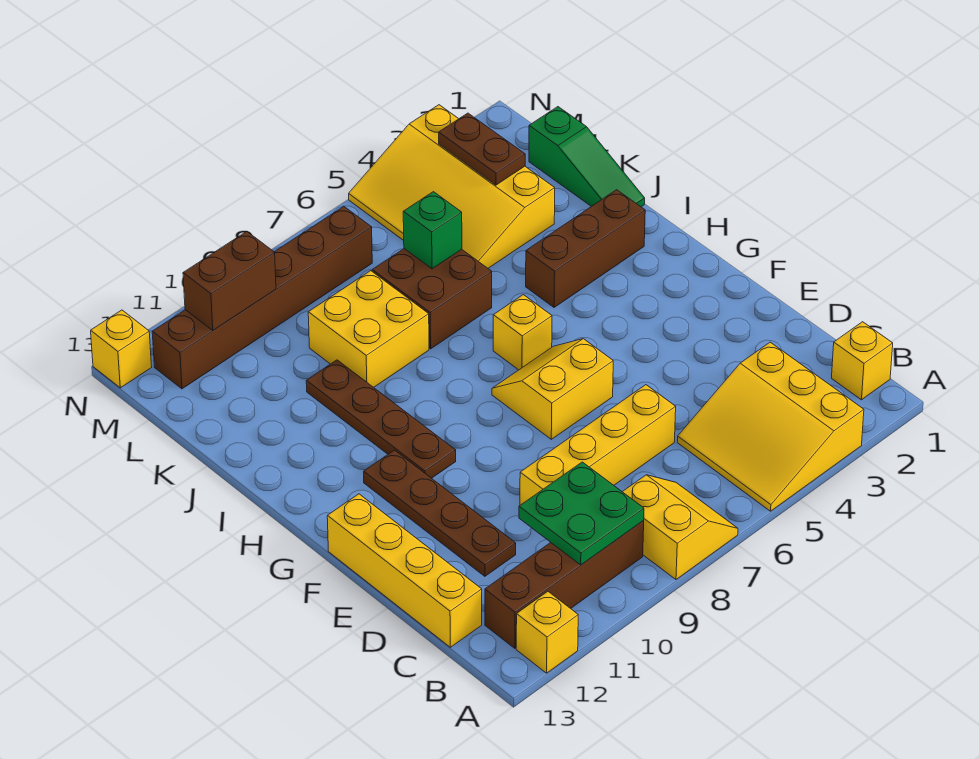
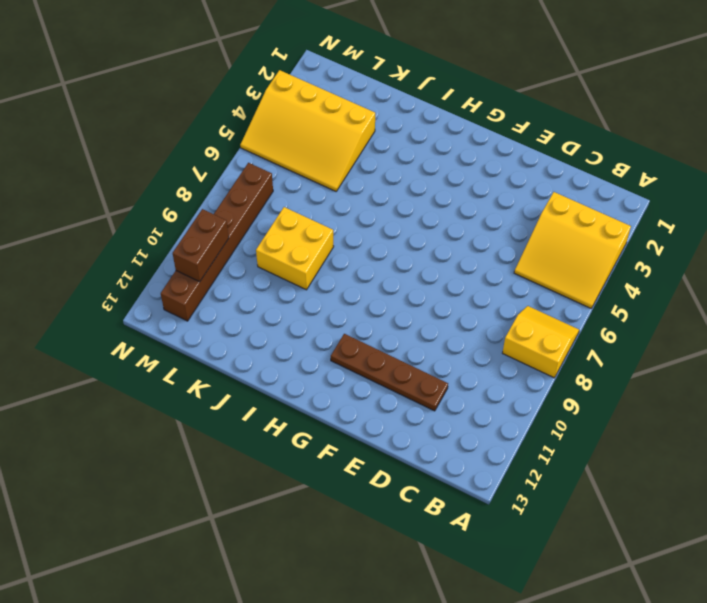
none -> yellow brick A12 level 1
none -> yellow brick B1 level 1
none -> brown brick B9:B12 level 1

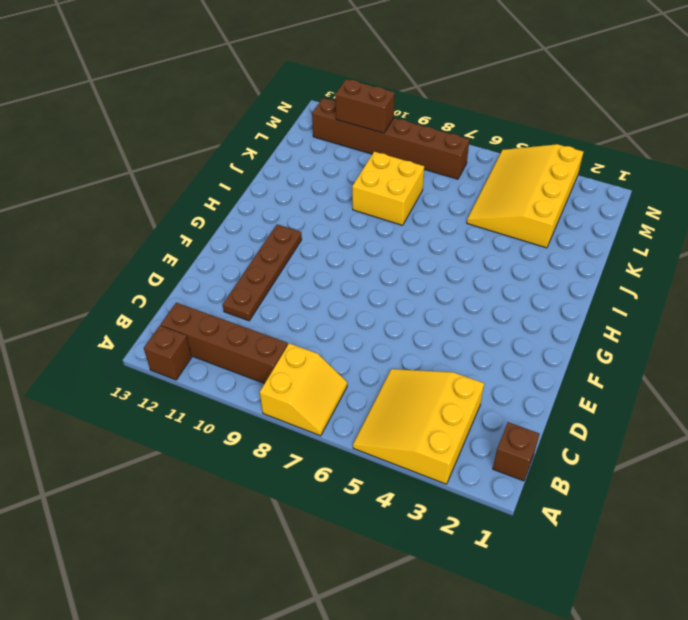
brown brick A12 level 1 -> yellow brick A12 level 1
brown brick B1 level 1 -> yellow brick B1 level 1
none -> yellow brick C13:F13 level 1
none -> yellow brick D6:D9 level 1
none -> yellow slope F6:G7 level 1 top F

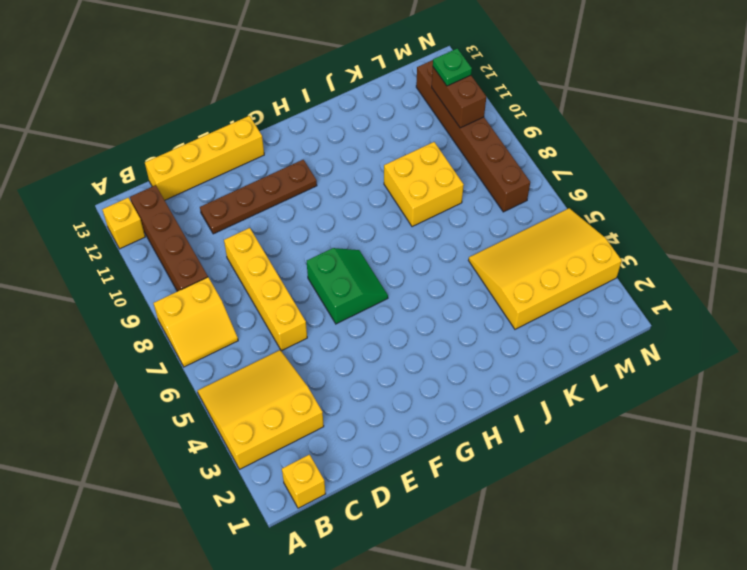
green slope F6:G7 level 1 top F -> yellow slope F6:G7 level 1 top F
green plate M11 level 3 -> none
none -> brown plate G10:J10 level 1
none -> yellow brick H6 level 1
none -> brown brick I2:I4 level 1

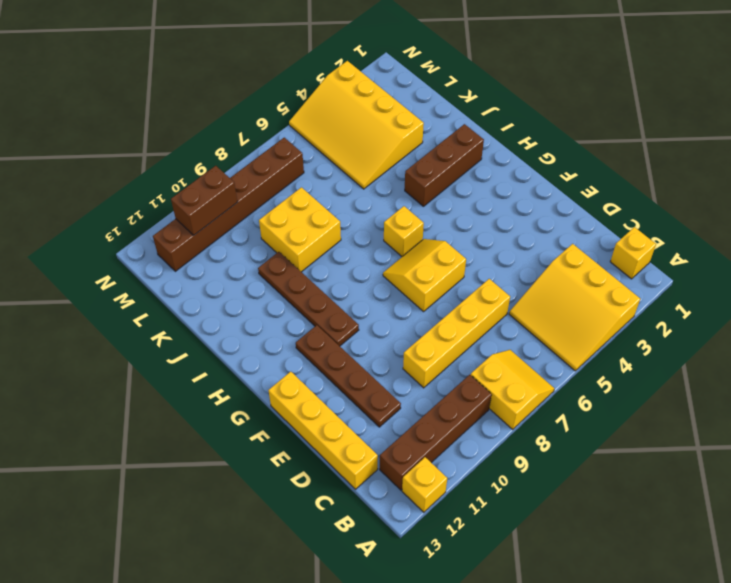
none -> green slope J1:L1 level 1 top L
none -> brown brick J6:K7 level 1
none -> yellow brick N13 level 1

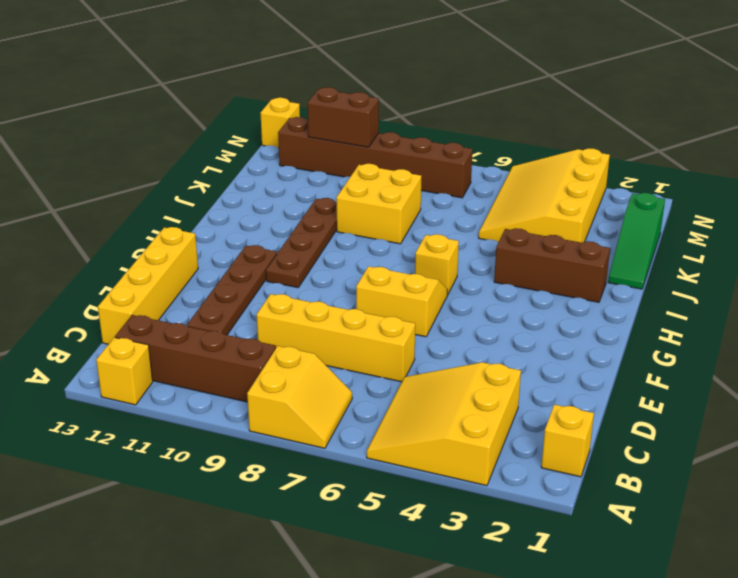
none -> brown brick J6:K7 level 1
none -> green plate B9:C10 level 2
none -> green brick K6 level 2

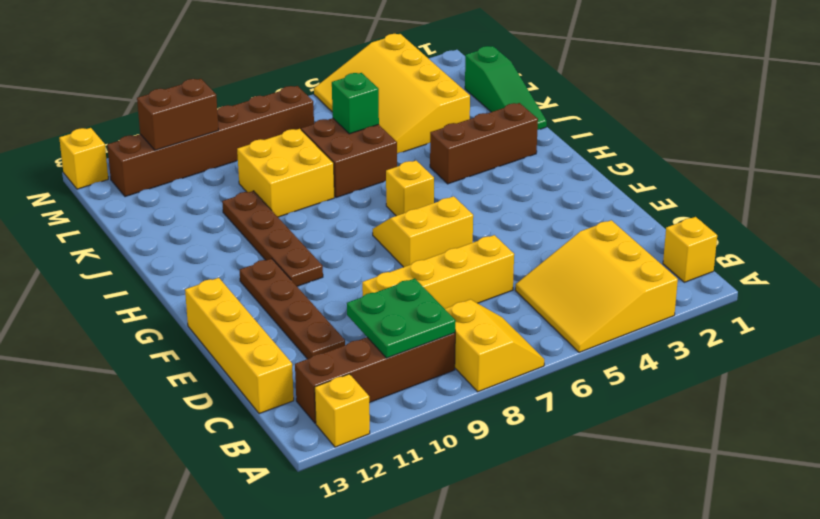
none -> brown plate L3:M3 level 2

